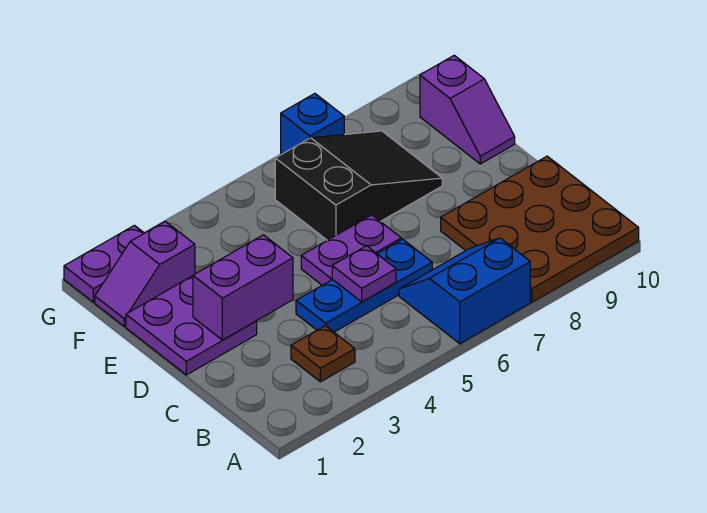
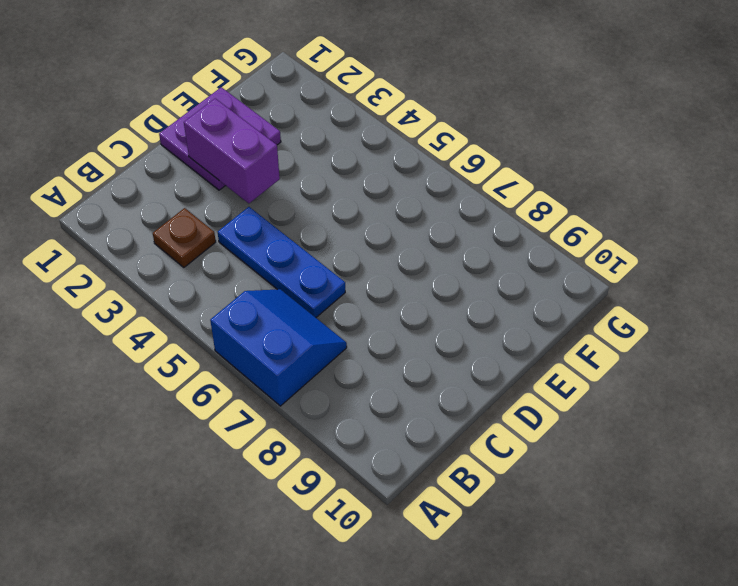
none -> brown plate A8:C10 level 1
none -> purple plate D5:D6 level 1
none -> black slope E6:F8 level 1 top 6

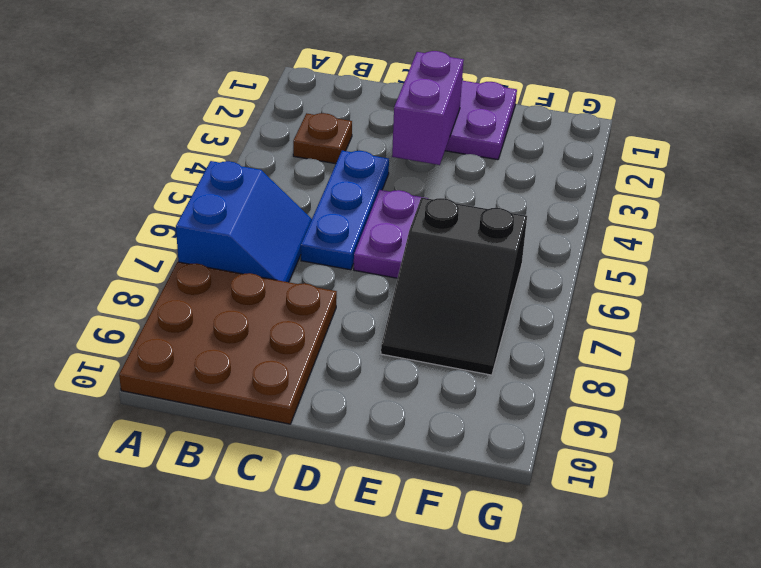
none -> purple slope E10:F10 level 1 top F
none -> purple slope F1:F2 level 1 top 2
none -> purple plate G1:G2 level 1

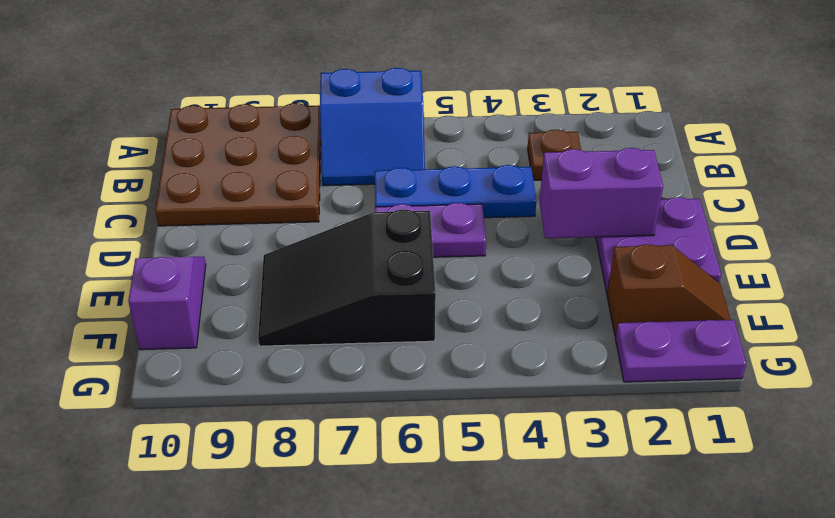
brown slope F1:F2 level 1 top 2 -> purple slope F1:F2 level 1 top 2
none -> blue brick G7 level 1
none -> purple plate C5 level 2

